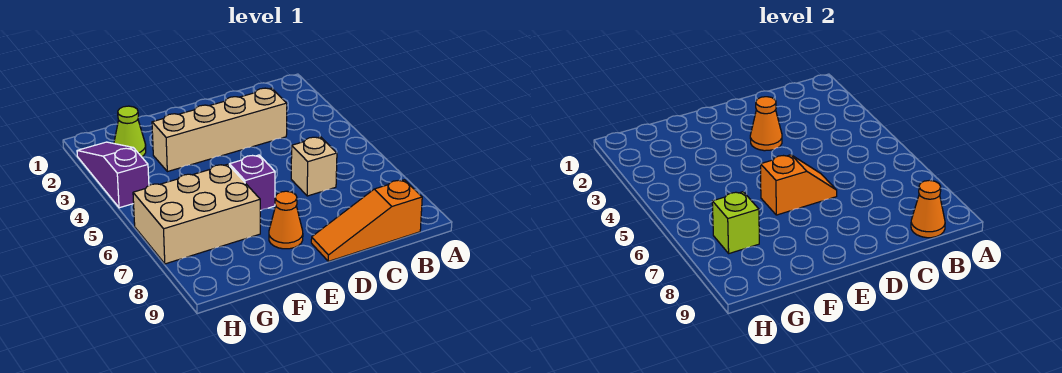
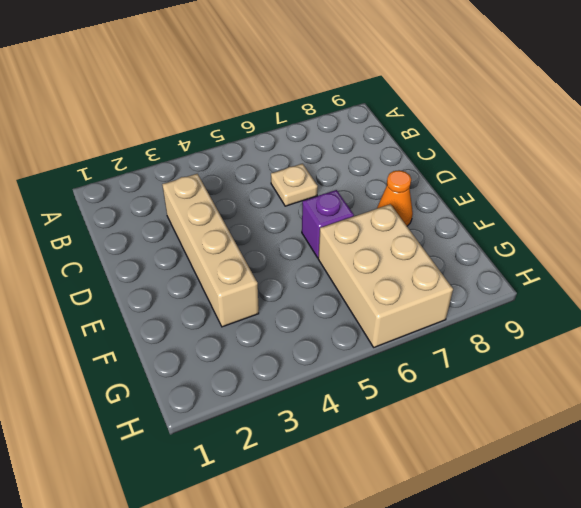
tan plate C6 level 1 -> tan brick C6 level 1
none -> orange slope B9:D9 level 1 top B
none -> lime cone G2 level 1
none -> purple slope H2:H4 level 1 top 4

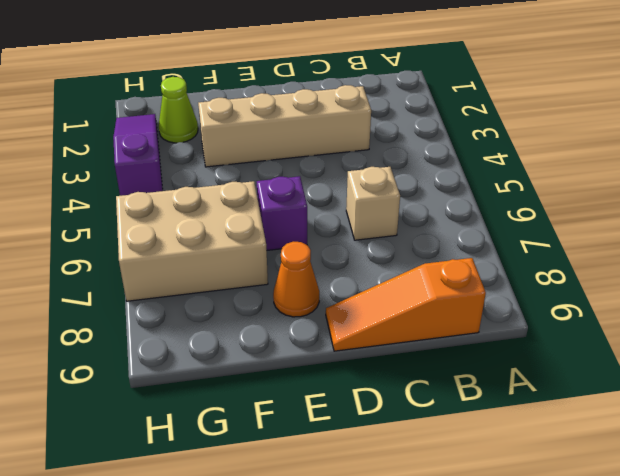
none -> orange cone B9 level 2
none -> orange cone D3 level 2
none -> orange slope D6:E6 level 2 top E

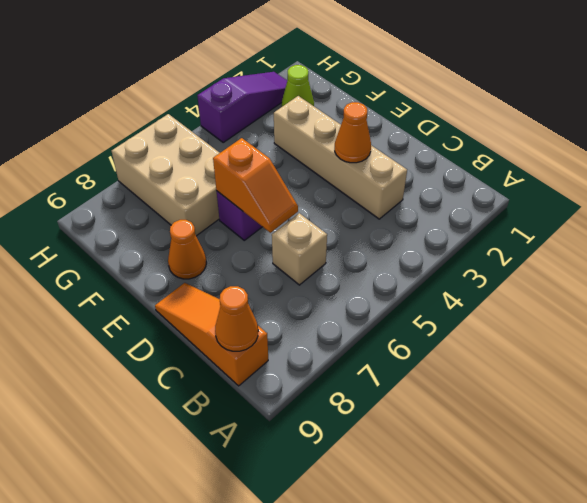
none -> lime brick G7 level 2

